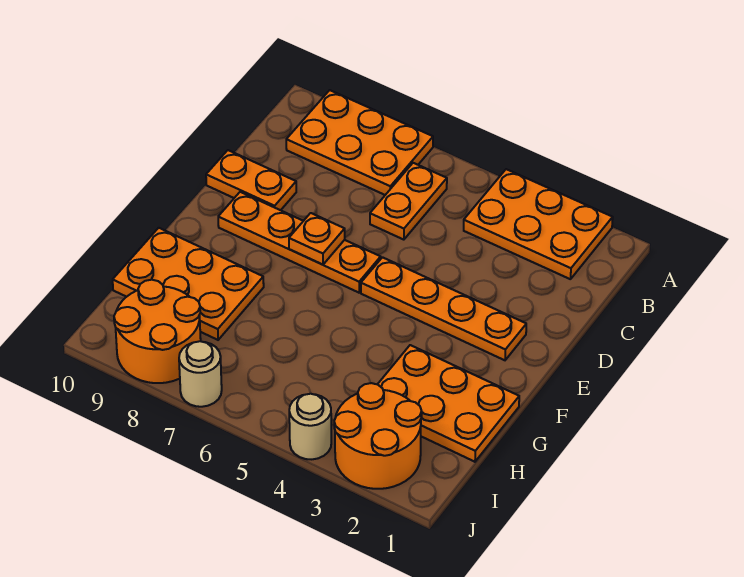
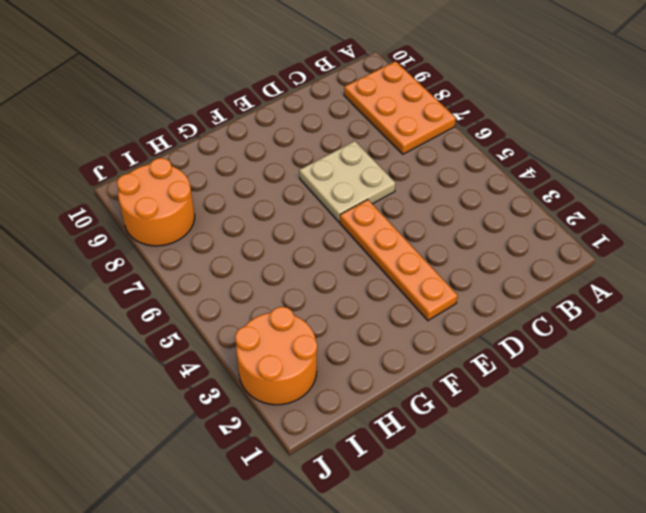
tan plate D6:E7 level 1 -> orange plate E6:E9 level 1
none -> orange plate A2:B4 level 1
none -> orange plate B6:C6 level 1
none -> orange plate D9:D10 level 1

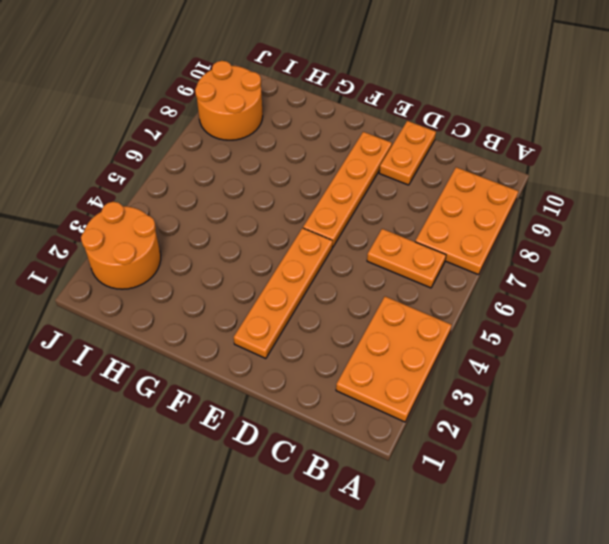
none -> orange plate G1:H3 level 1
none -> orange plate G8:H10 level 1
none -> tan round brick J4 level 1

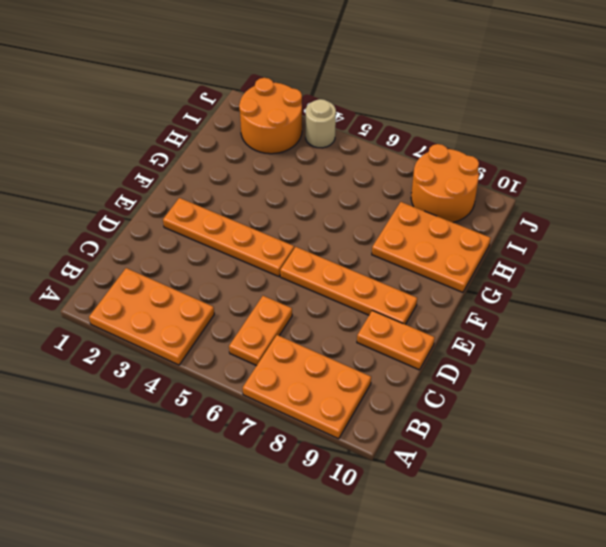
none -> orange plate G1:H3 level 1
none -> tan round brick J7 level 1
none -> orange plate E7 level 2

